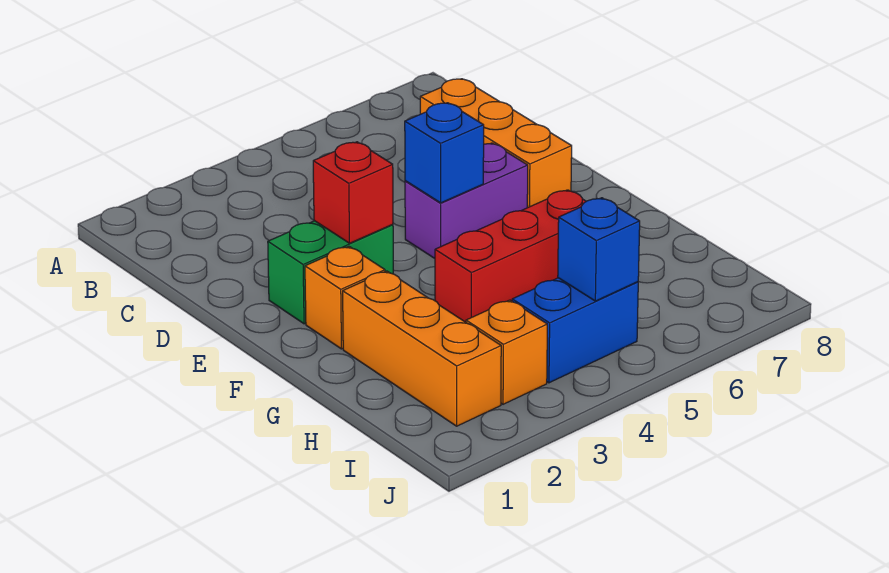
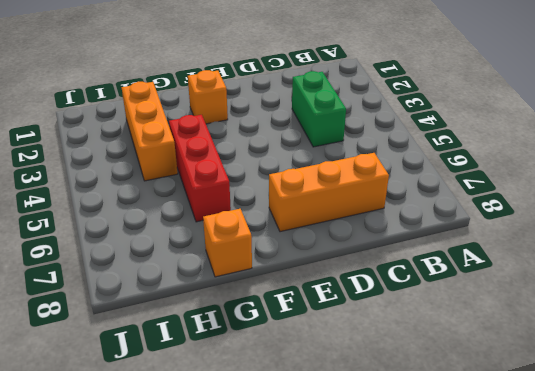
green brick C3:C4 level 1 -> green brick E2:E3 level 1
orange brick G8 level 1 -> orange brick I3 level 1
orange brick H2:H4 level 1 -> orange brick G2:I2 level 1
none -> purple brick E5:E6 level 1
none -> blue brick I4:I5 level 1

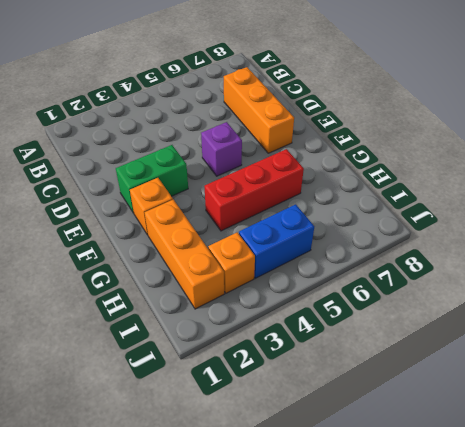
purple brick E5 level 1 -> purple brick E5:E6 level 1
none -> red brick E3 level 2
none -> blue brick E5 level 2

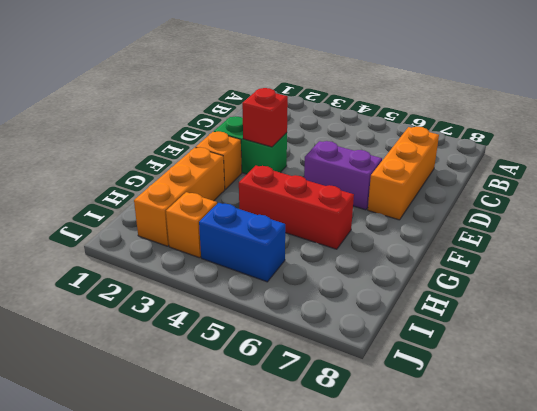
none -> blue brick E5 level 2
none -> blue brick I5 level 2

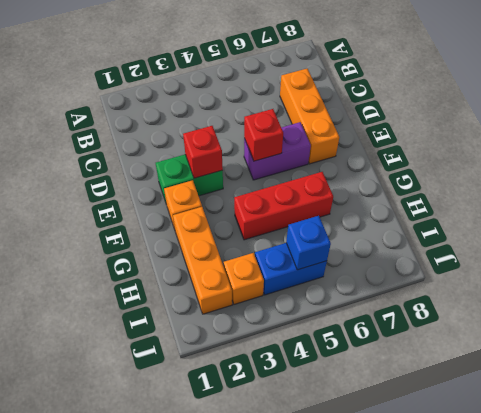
red brick E5 level 2 -> blue brick E5 level 2

